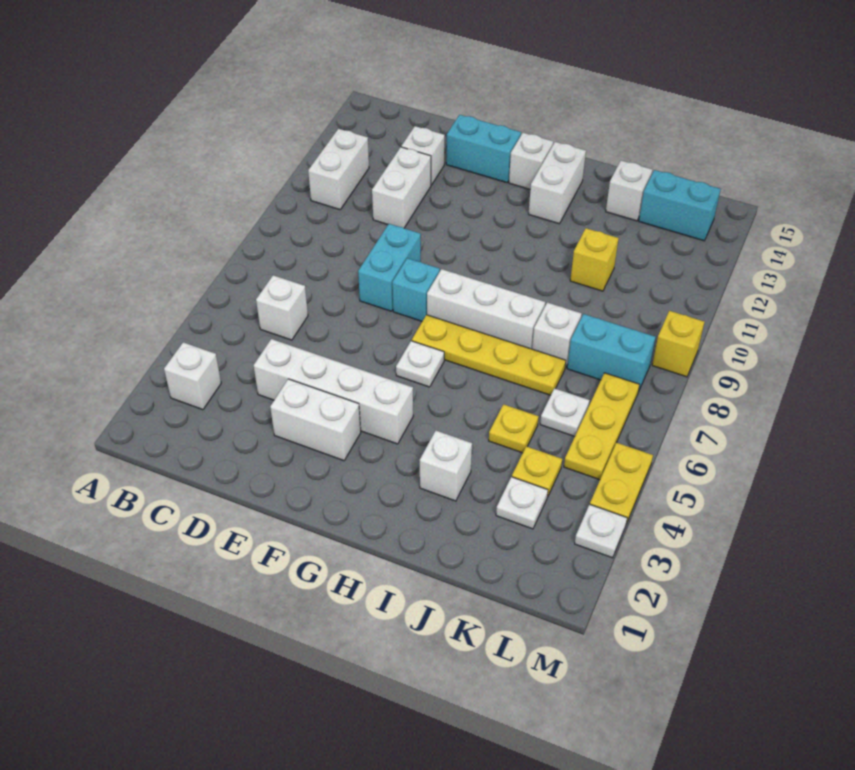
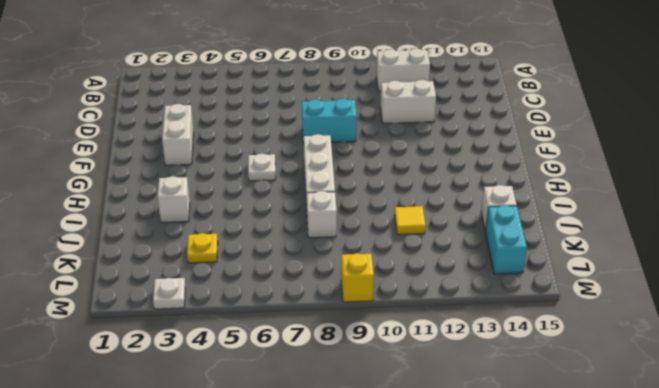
yellow tile J11 level 1 -> yellow brick J11 level 1
none -> white brick B3 level 1
none -> white brick C6 level 1
none -> white brick D4:G4 level 1

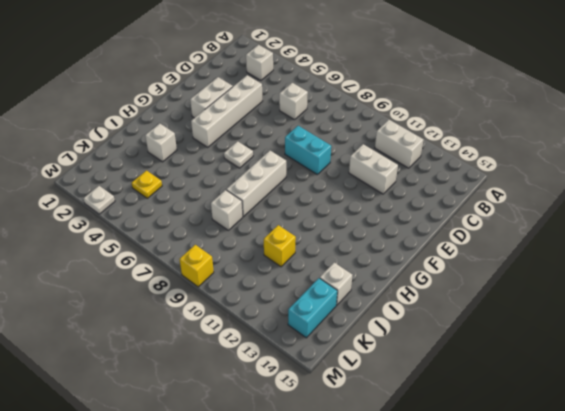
none -> white brick D13 level 1
none -> cyan brick E14:F14 level 1
none -> cyan brick F8 level 1

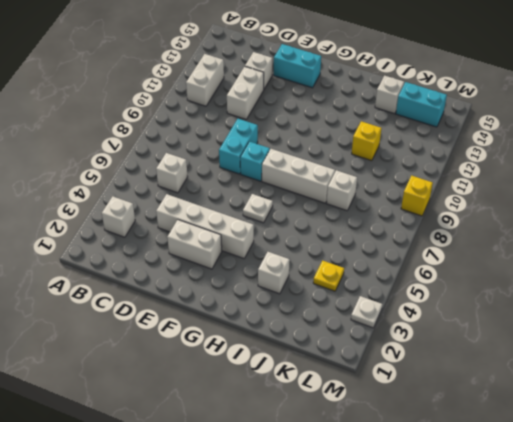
none -> yellow plate G7:J7 level 1
none -> white brick G14 level 1
none -> white brick H13:H14 level 1

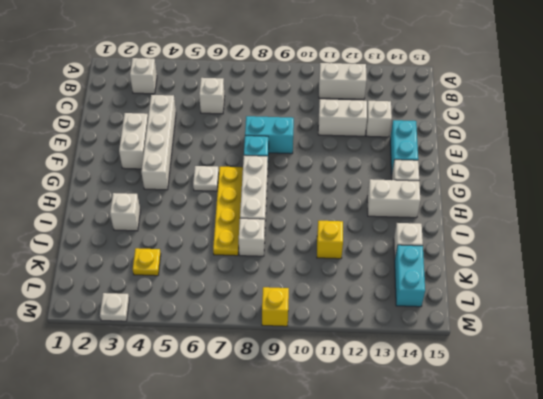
none -> yellow plate J5 level 1
none -> white plate K3 level 1
none -> white plate K6 level 1

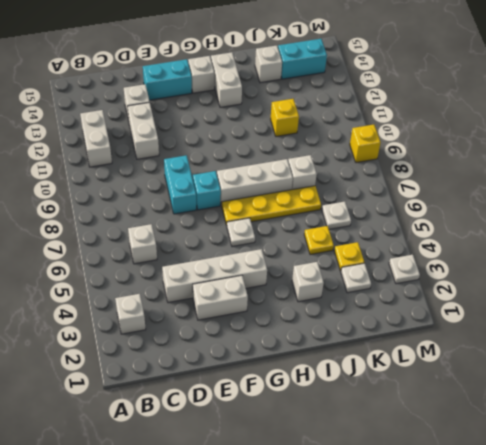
none -> cyan brick K8:L8 level 1
none -> yellow plate L5:L7 level 1
none -> yellow plate M4:M5 level 1

